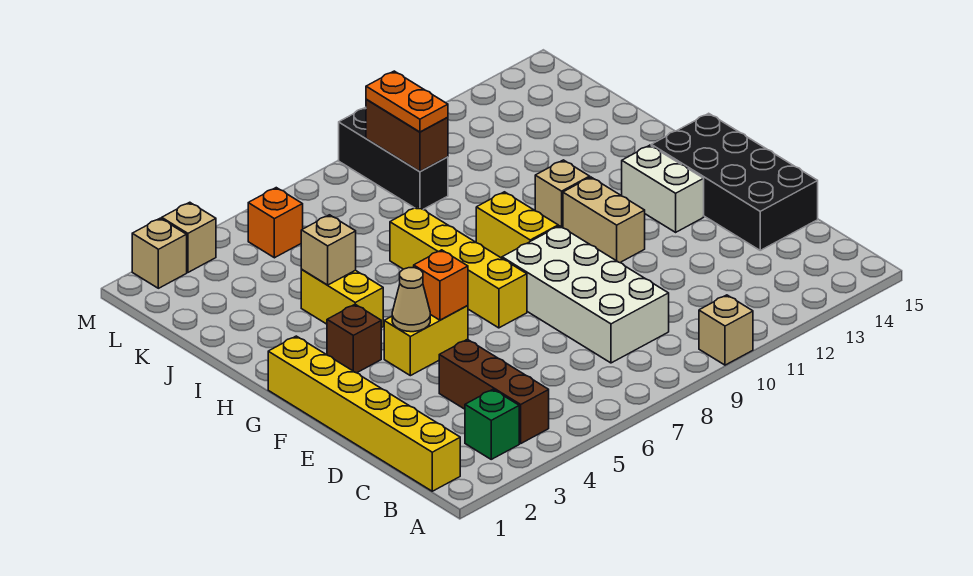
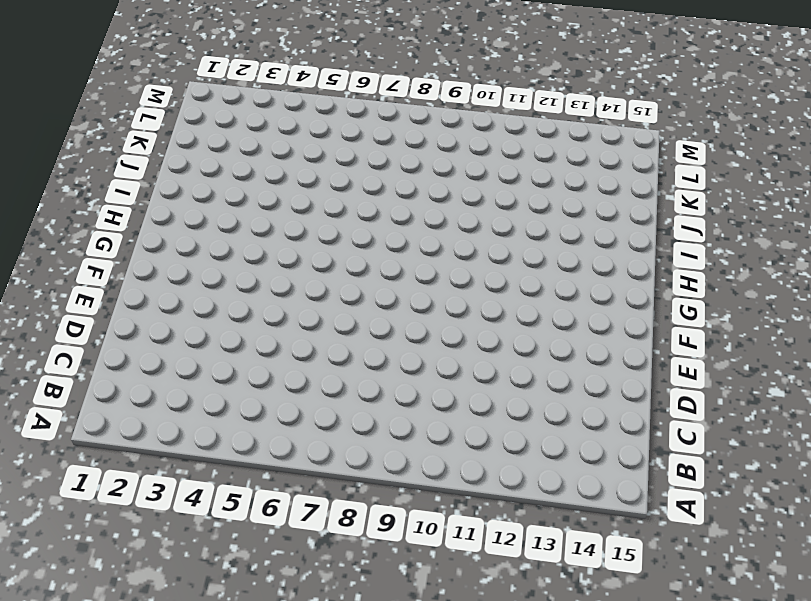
none -> tan brick A10 level 1
none -> yellow brick B1:G1 level 1
none -> green brick B3 level 1

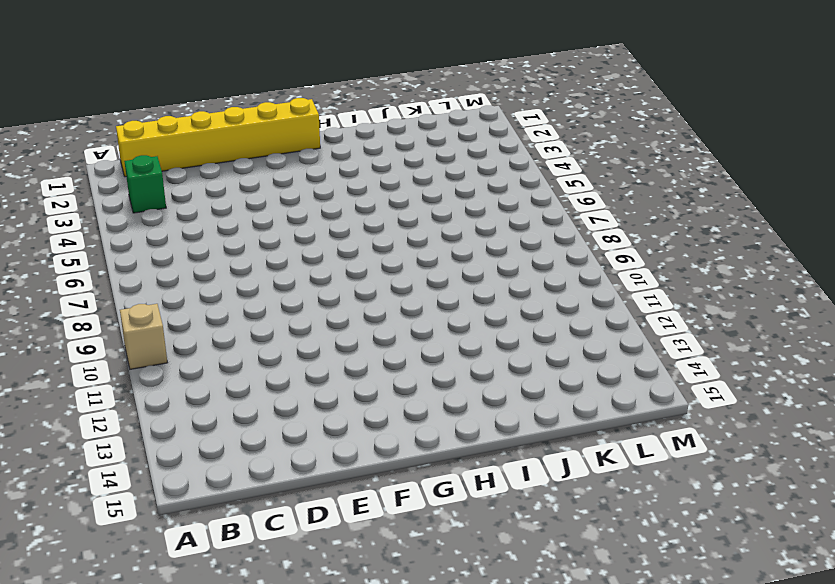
none -> brown brick B4:D4 level 1
none -> white brick C8:F9 level 1
none -> black brick D14:G15 level 1

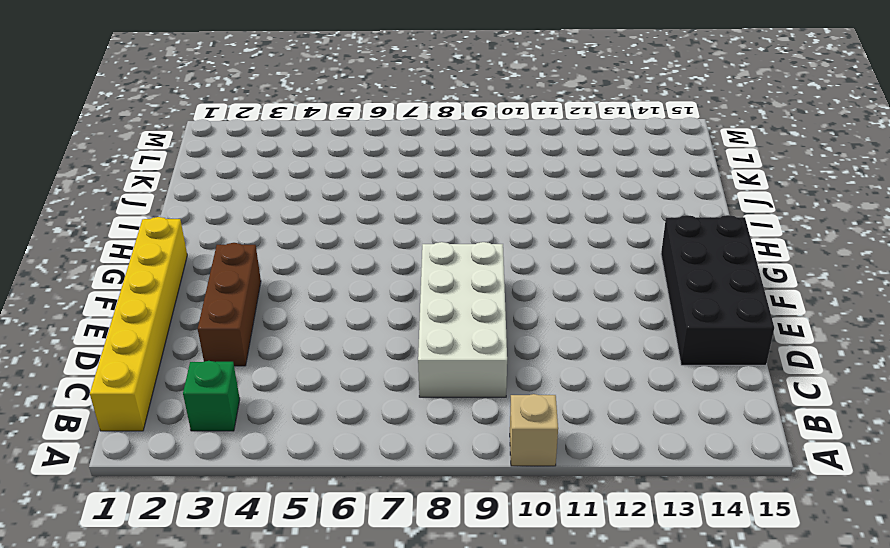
brown brick D3:F3 level 1 -> brown brick B4:D4 level 1
none -> yellow brick F4:F5 level 1
none -> yellow brick F7:I7 level 1
none -> tan brick F11:G11 level 1

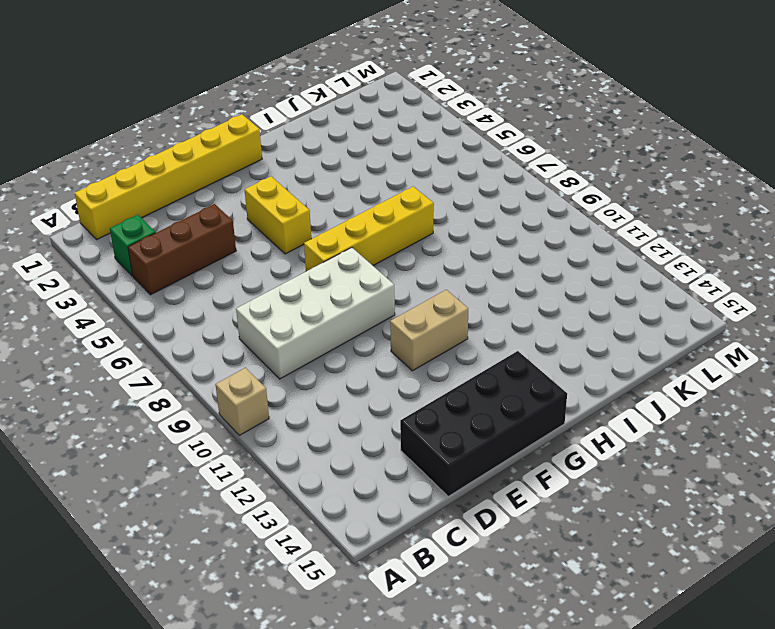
none -> white brick F13:G13 level 1
none -> brown brick G3 level 1
none -> yellow brick G9:H9 level 1

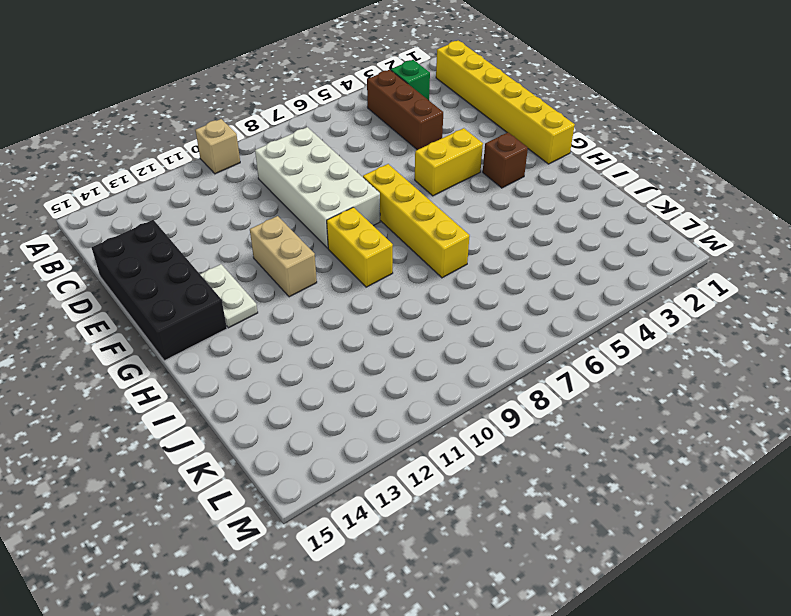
white plate F13:G13 level 1 -> white brick F13:G13 level 1
none -> yellow brick H4:I4 level 1
none -> tan brick H11 level 1
none -> black brick K9:M9 level 1

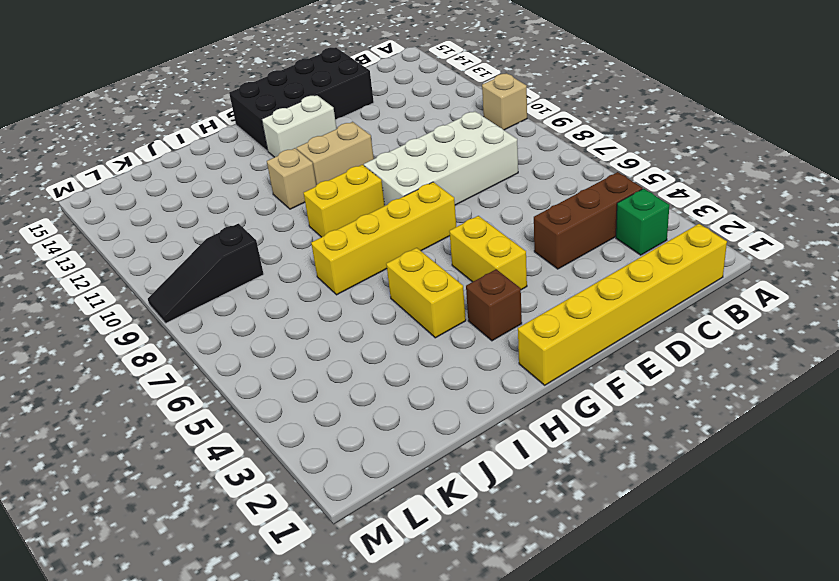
yellow brick H4:H5 level 1 -> yellow brick H4:I4 level 1
black slope K9:M9 level 1 top K -> black brick K9:M9 level 1
none -> orange brick L5 level 1
none -> tan brick M2 level 1
none -> tan brick M3 level 1

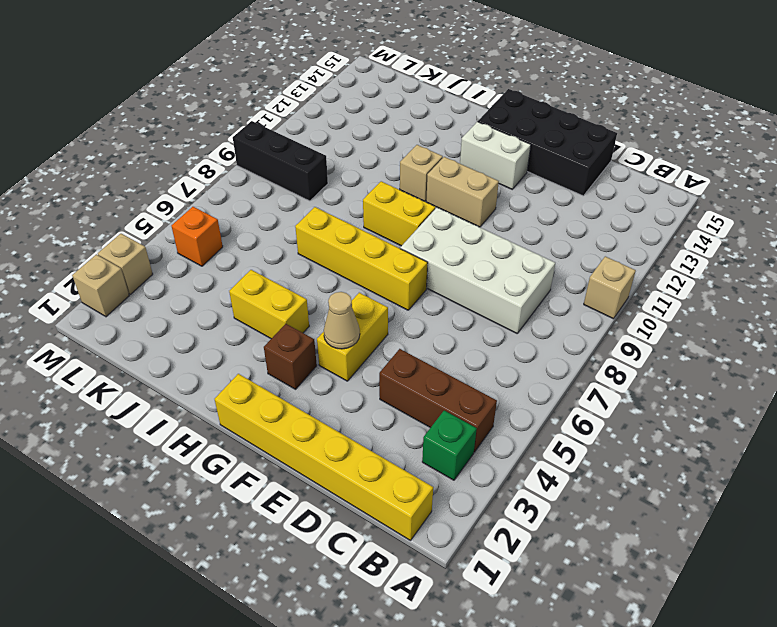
none -> orange brick F5 level 2
none -> tan brick I4 level 2
none -> brown brick K9:L9 level 2

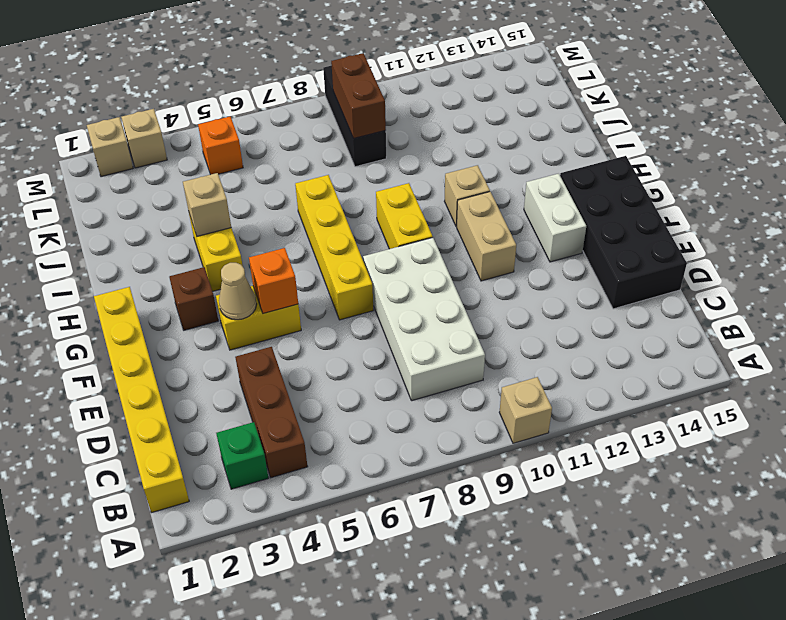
none -> orange plate K9:L9 level 3

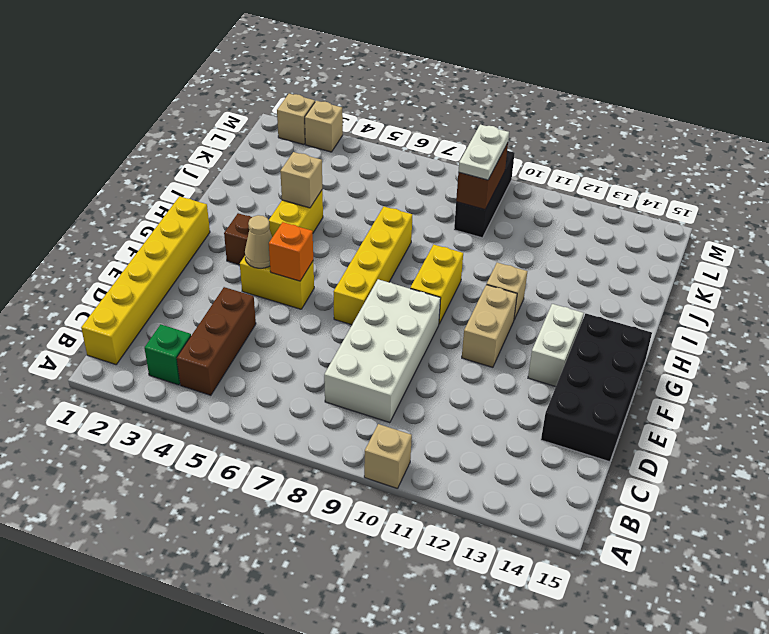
white plate K9:L9 level 3 -> orange plate K9:L9 level 3
none -> orange brick L5 level 1

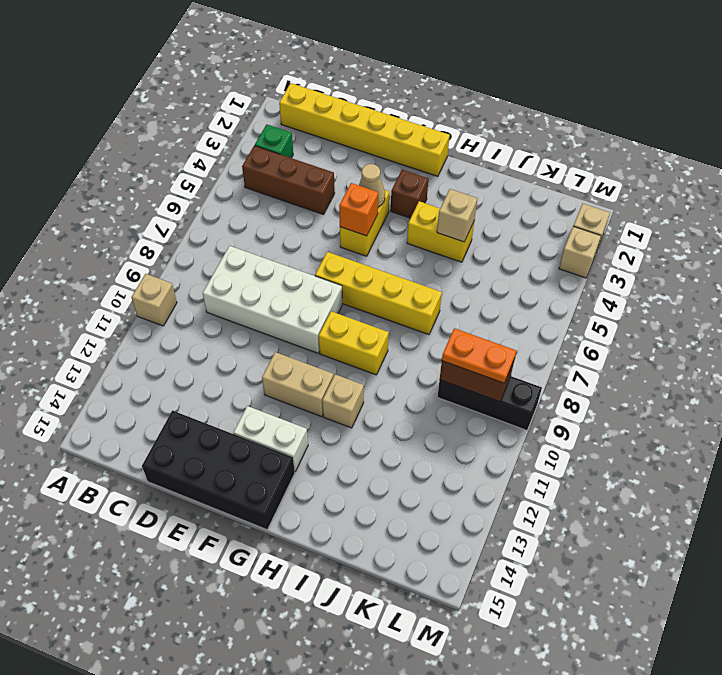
none -> orange brick L5 level 1

